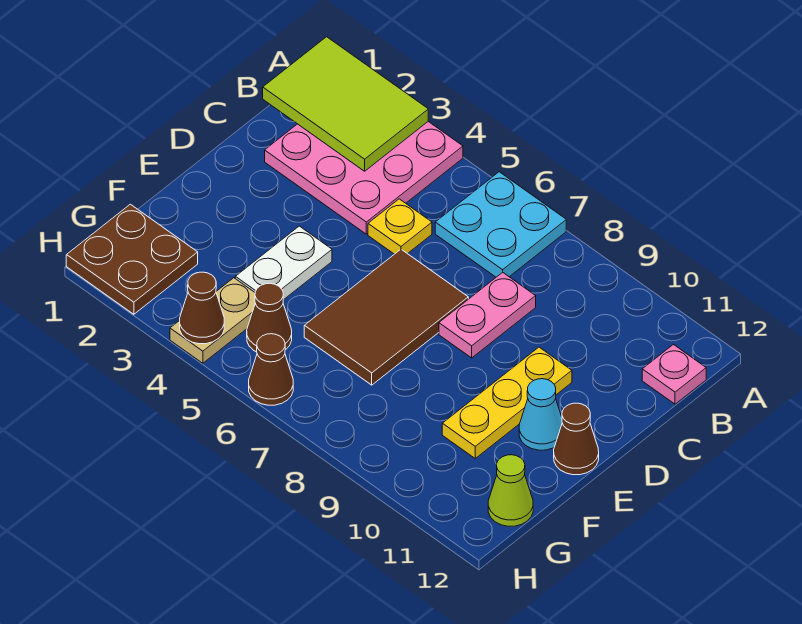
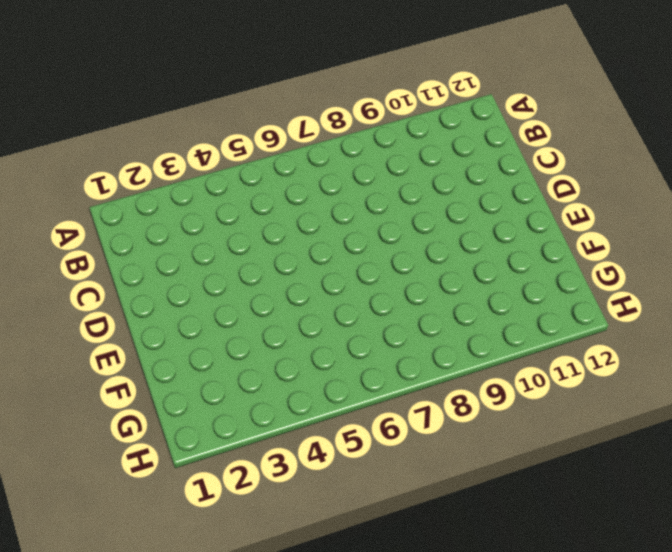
none -> pink plate A2:C4 level 1
none -> cyan plate A6:B7 level 1
none -> pink plate B12 level 1

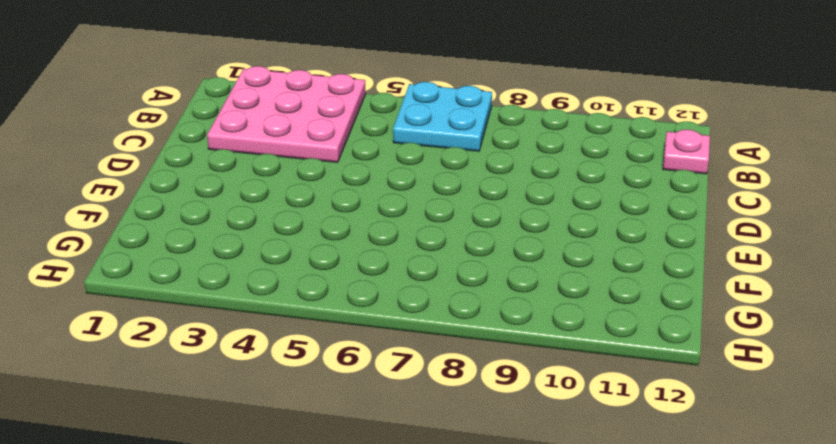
none -> yellow plate C5 level 1
none -> pink plate C8:D8 level 1
none -> brown tile D6:F7 level 1

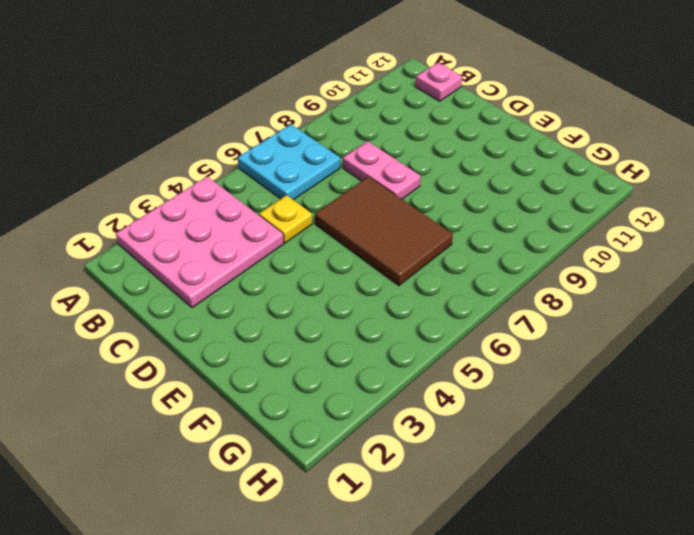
none -> yellow plate D10:F10 level 1
none -> white plate E4:F4 level 1
none -> cyan cone E11 level 1

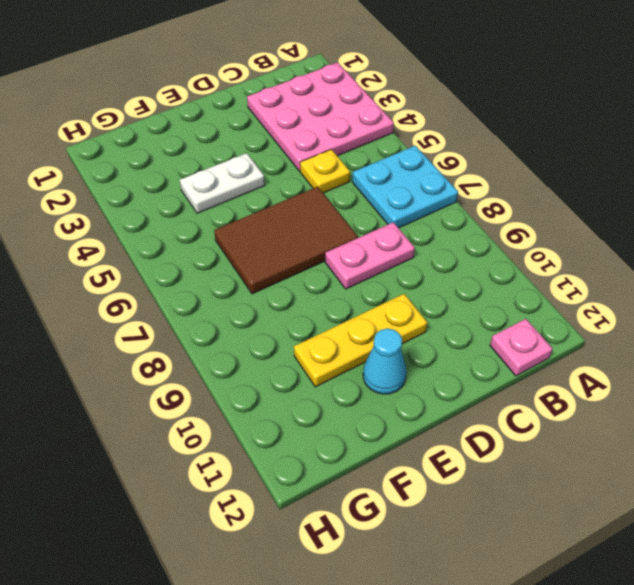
none -> brown cone E12 level 1
none -> brown plate G1:H2 level 1
none -> tan plate G4:H4 level 1

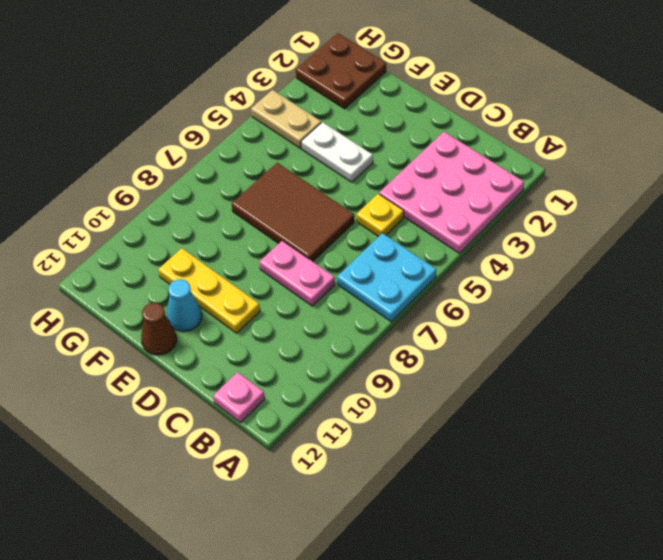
none -> brown cone G5 level 1
none -> lime cone G12 level 1
none -> brown cone H6 level 1

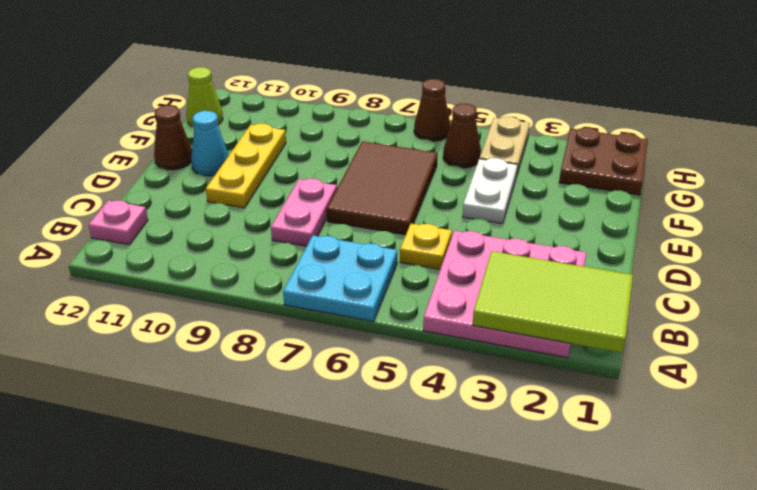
none -> brown cone H4 level 2

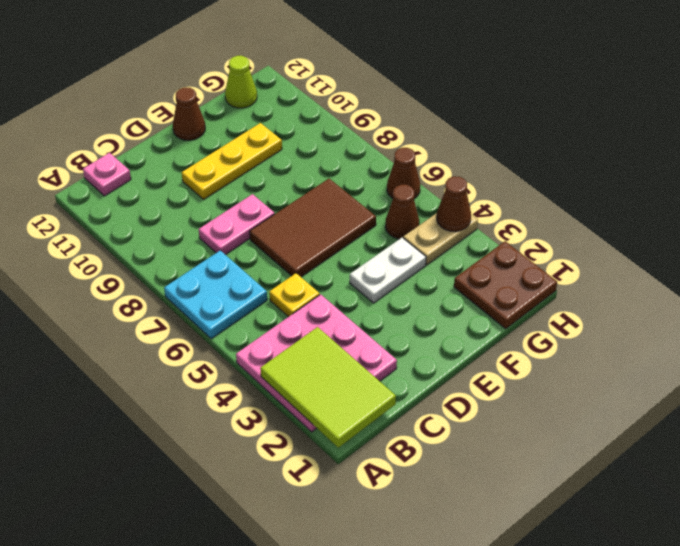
none -> cyan cone E11 level 1

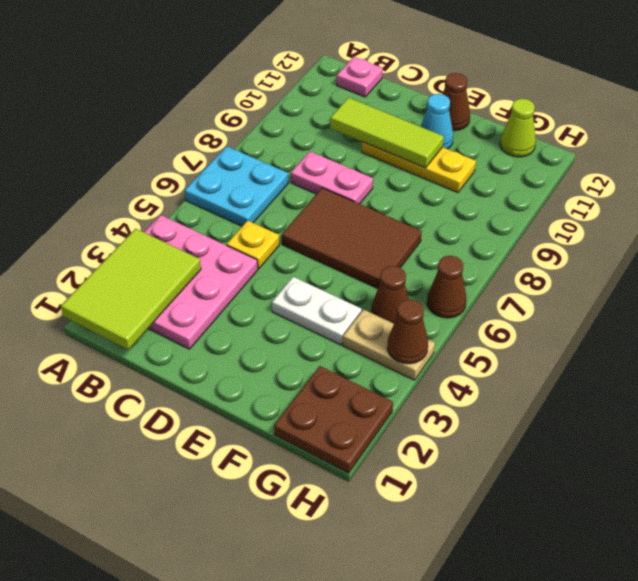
lime tile C10:E10 level 2 -> none

